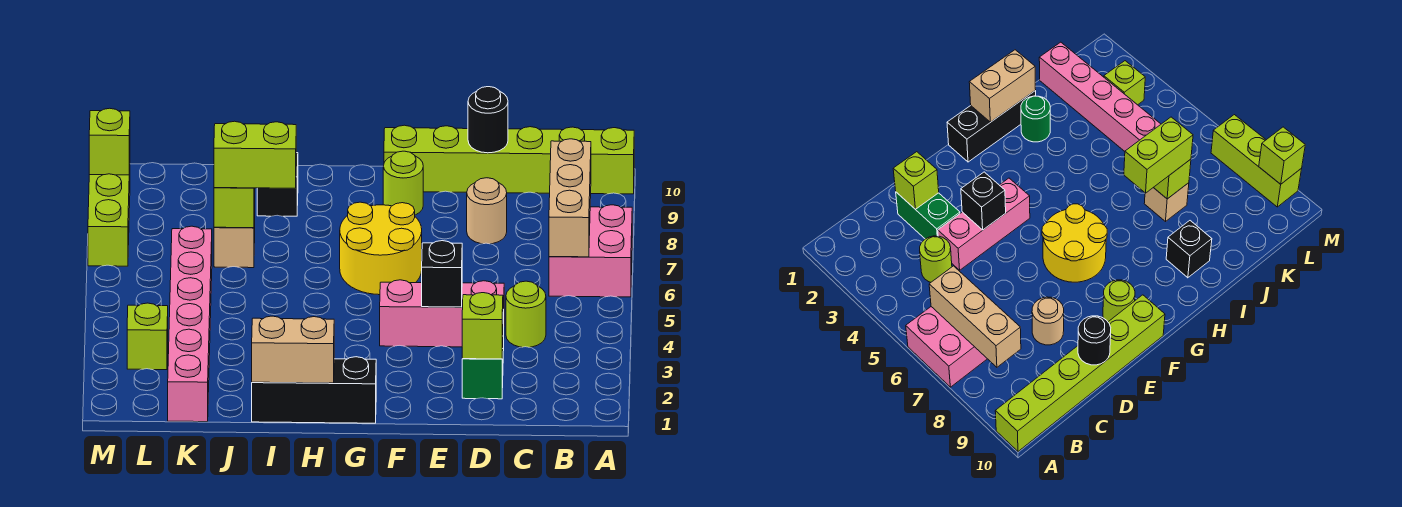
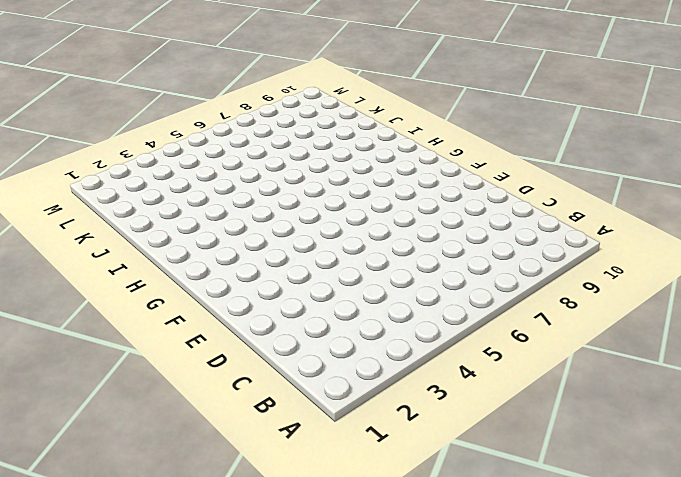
none -> pink brick A6:B7 level 1
none -> lime brick A10:F10 level 1
none -> lime round brick C4 level 1

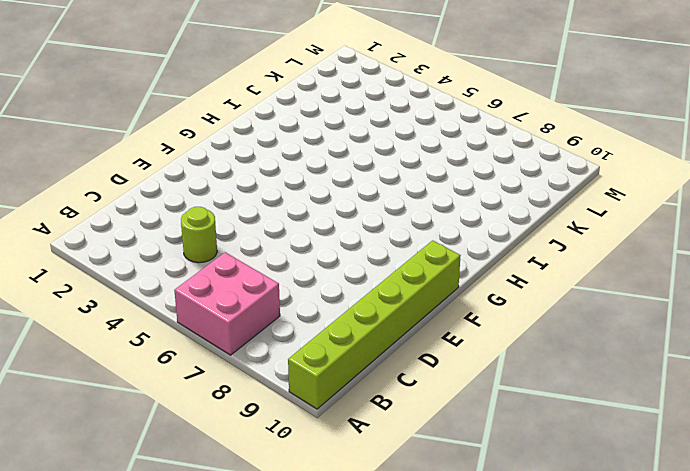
none -> green brick D2:D3 level 1
none -> pink brick D4:F4 level 1
none -> tan round brick D8 level 1

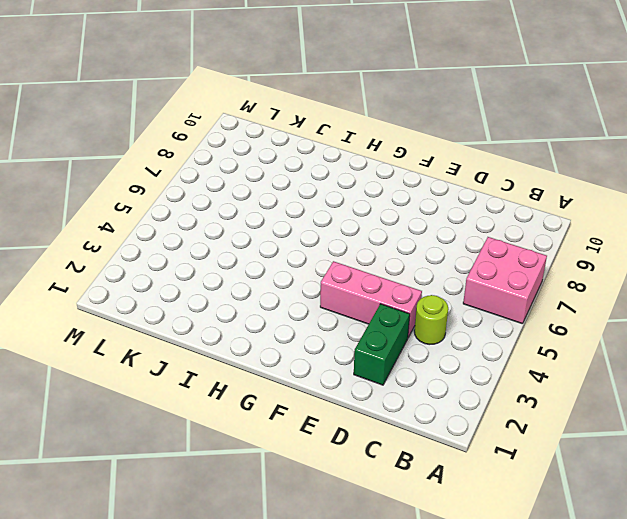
none -> lime brick A10:F10 level 1
none -> tan round brick D8 level 1
none -> yellow round brick F6:G7 level 1

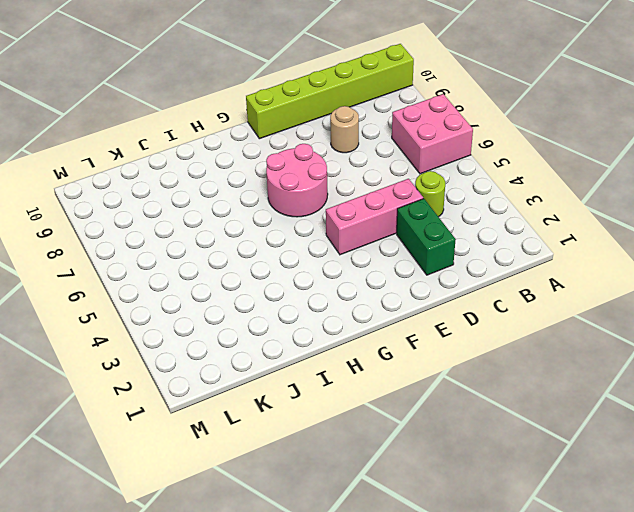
pink round brick F6:G7 level 1 -> yellow round brick F6:G7 level 1
none -> lime round brick F9 level 1
none -> black brick G1:I1 level 1
none -> green round brick I2 level 1

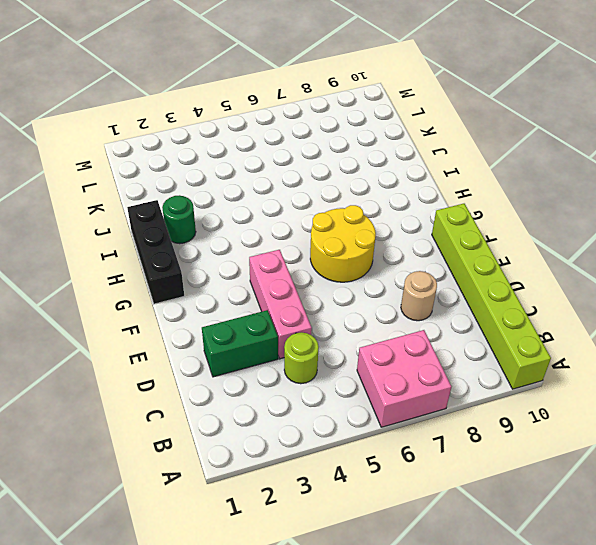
none -> lime round brick F9 level 1
none -> black brick I9 level 1
none -> tan brick J7 level 1

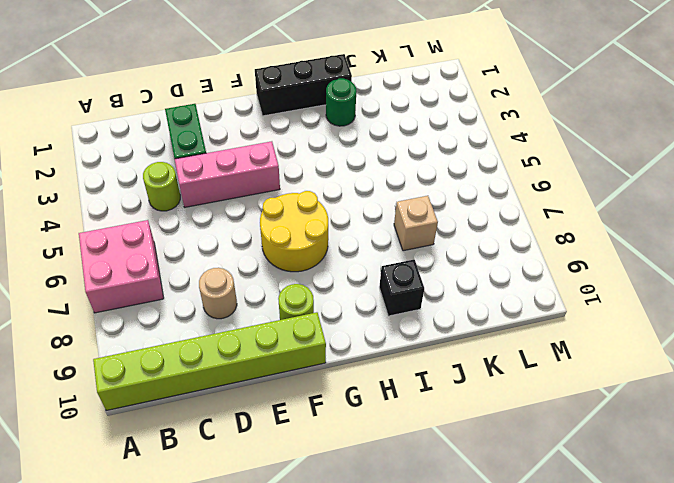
none -> pink brick K1:K6 level 1
none -> lime brick L3 level 1
none -> lime brick M7:M9 level 1

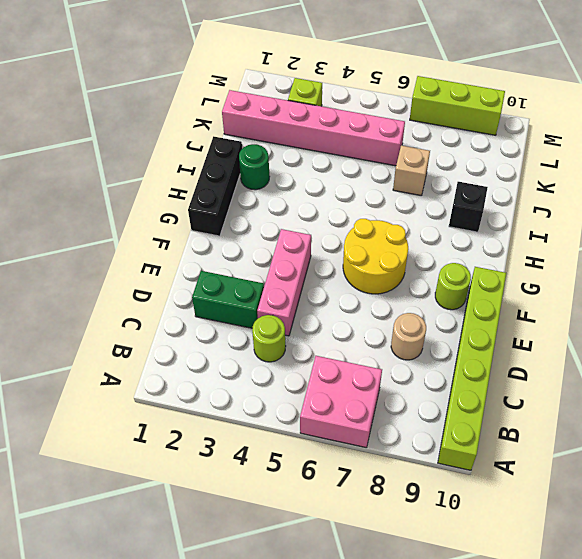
none -> tan brick B6:B8 level 2
none -> lime brick D2 level 2
none -> black round brick D10 level 2

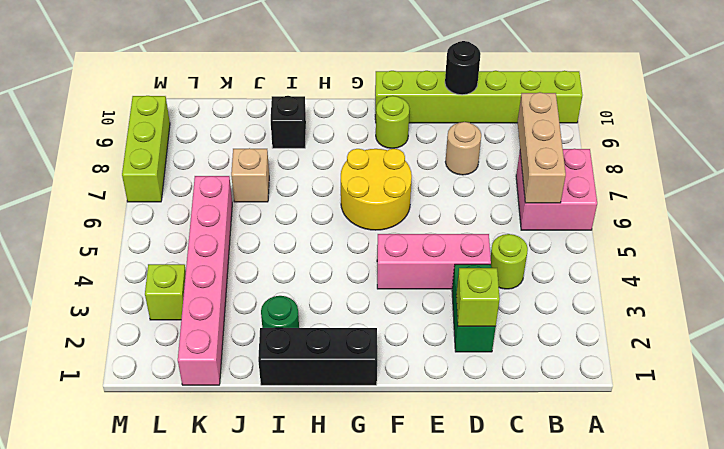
none -> black brick E4 level 2
none -> tan brick H1:I1 level 2
none -> lime brick J7 level 2

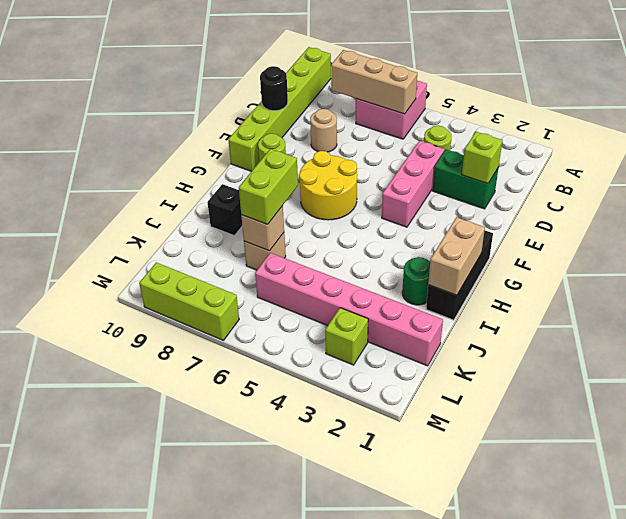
tan brick J7 level 2 -> lime brick J7 level 2
none -> black brick E4 level 2
none -> lime brick M9 level 2

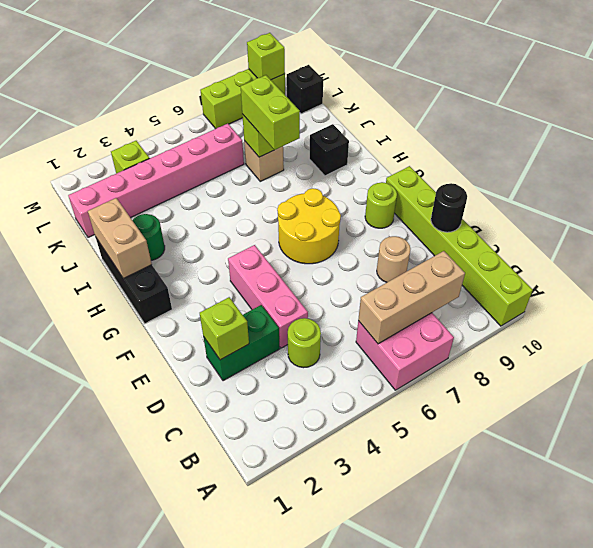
black brick L10 level 1 -> black brick E4 level 2

